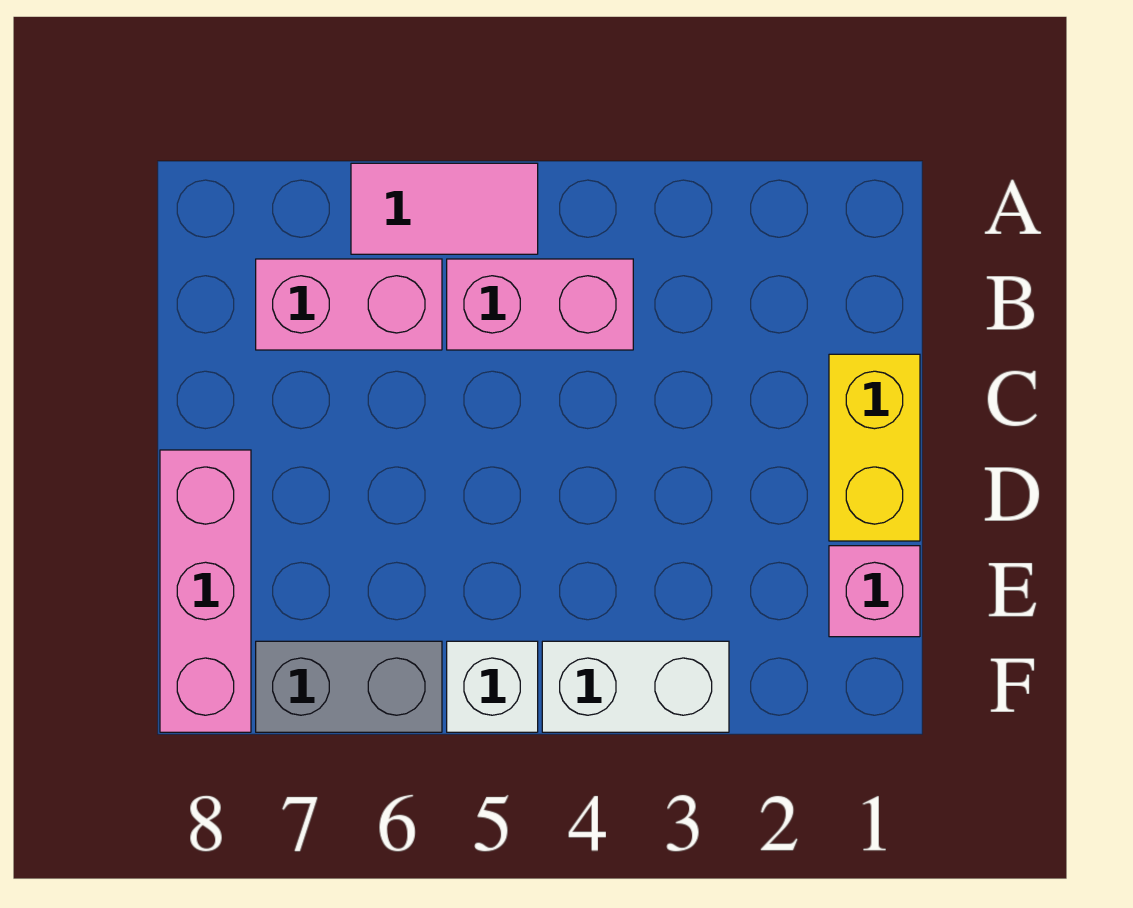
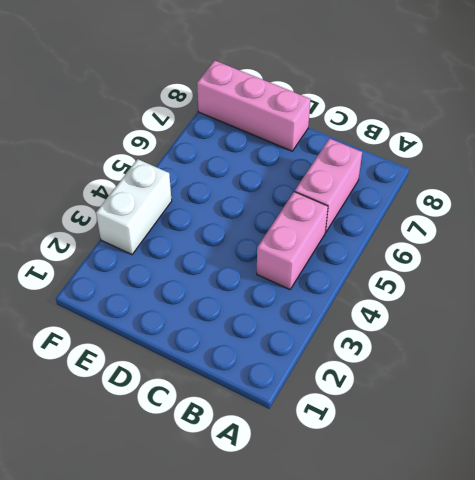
none -> pink tile A5:A6 level 1
none -> yellow brick C1:D1 level 1

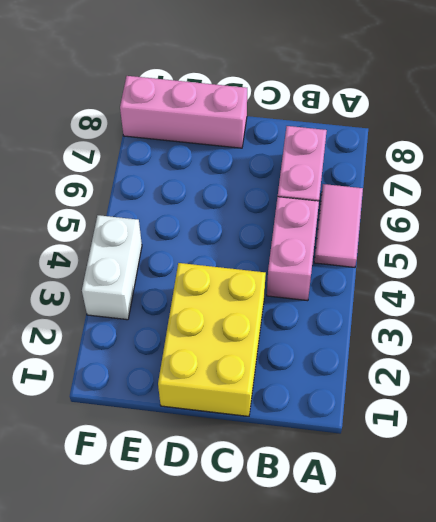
yellow brick C1:D3 level 1 -> yellow brick C1:D1 level 1
none -> pink brick E1 level 1
none -> white brick F5 level 1

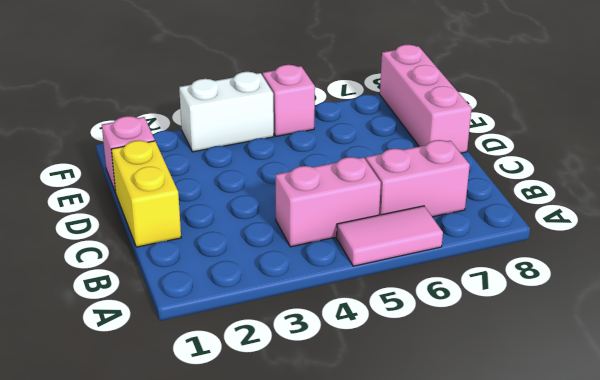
pink brick F5 level 1 -> white brick F5 level 1
none -> grey brick F6:F7 level 1

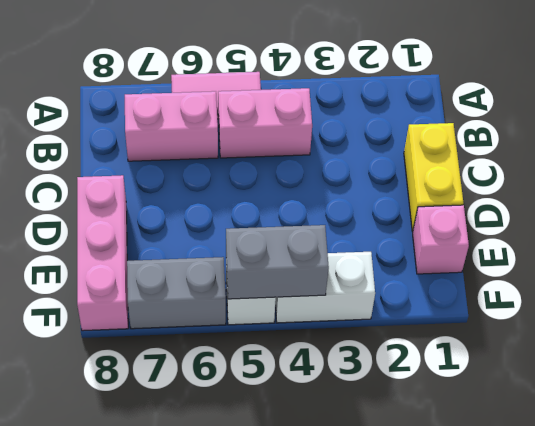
grey brick F4:F5 level 2 -> none

